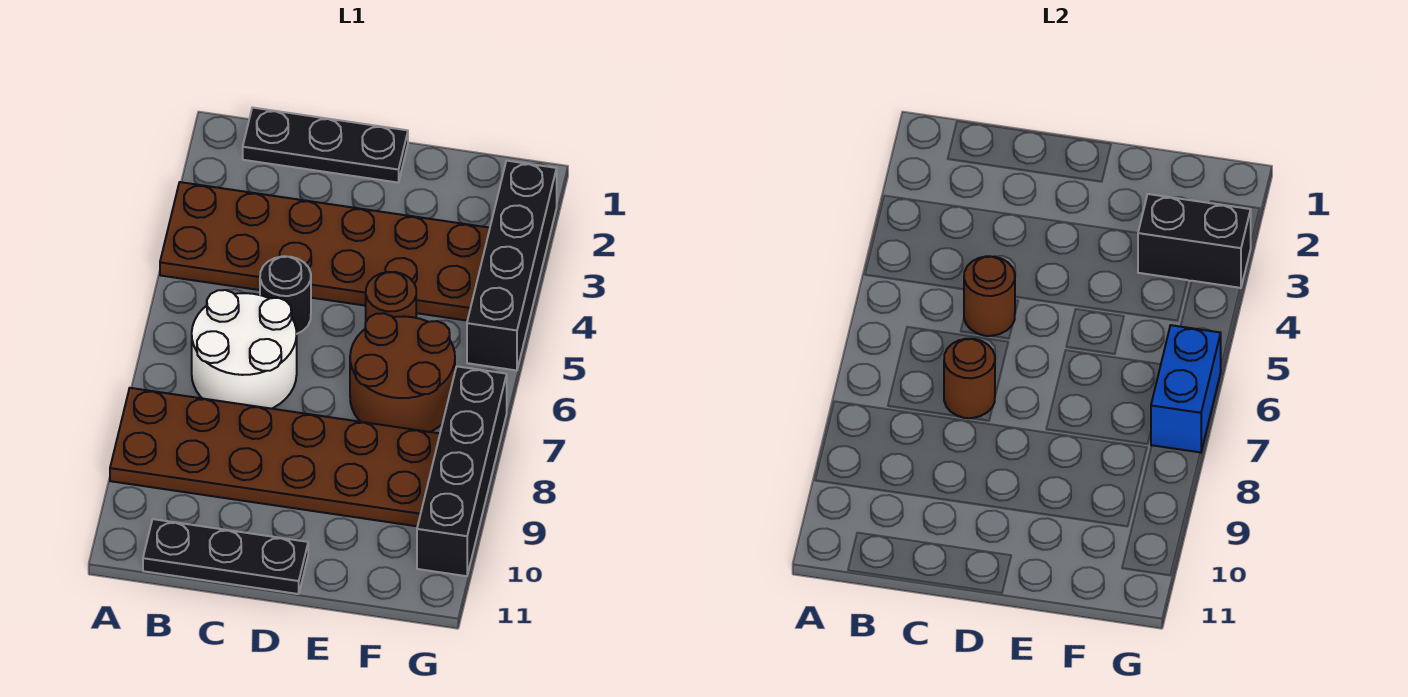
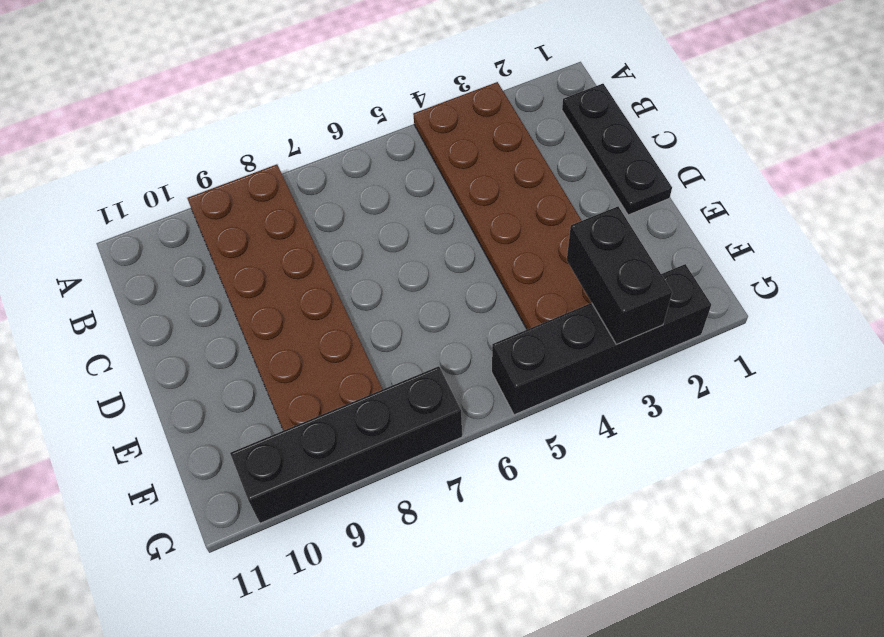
none -> white round brick B6:C7 level 1
none -> black plate B11:D11 level 1
none -> black round brick C5 level 1

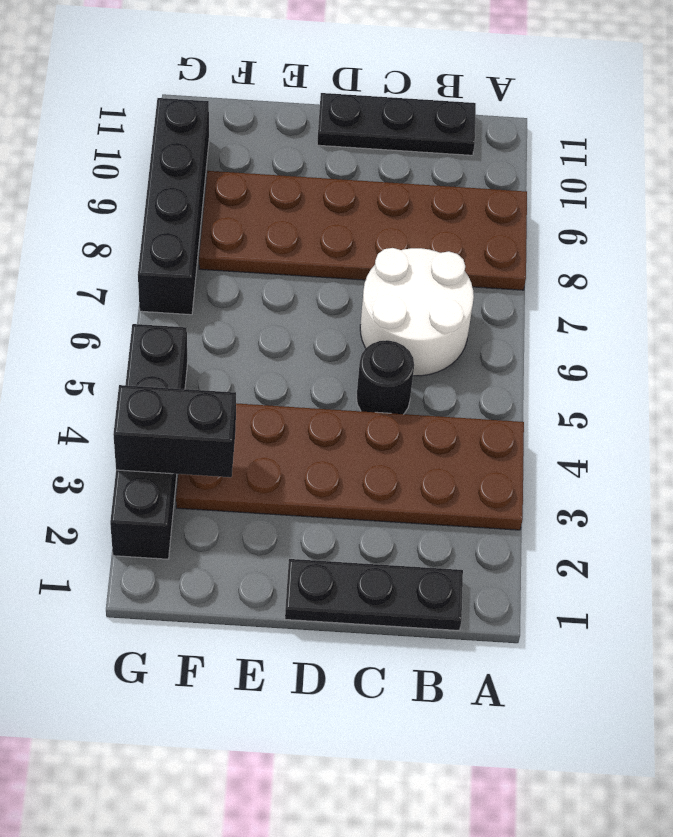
none -> brown round brick E5 level 1
none -> brown round brick E6:F7 level 1
none -> brown round brick C5 level 2

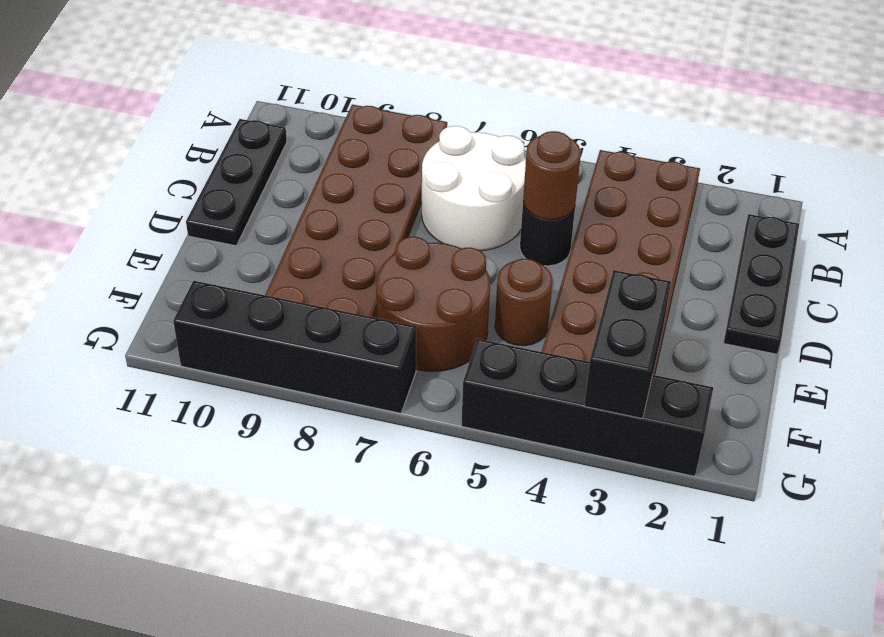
none -> brown round brick C7 level 2
none -> blue brick G6:G7 level 2

